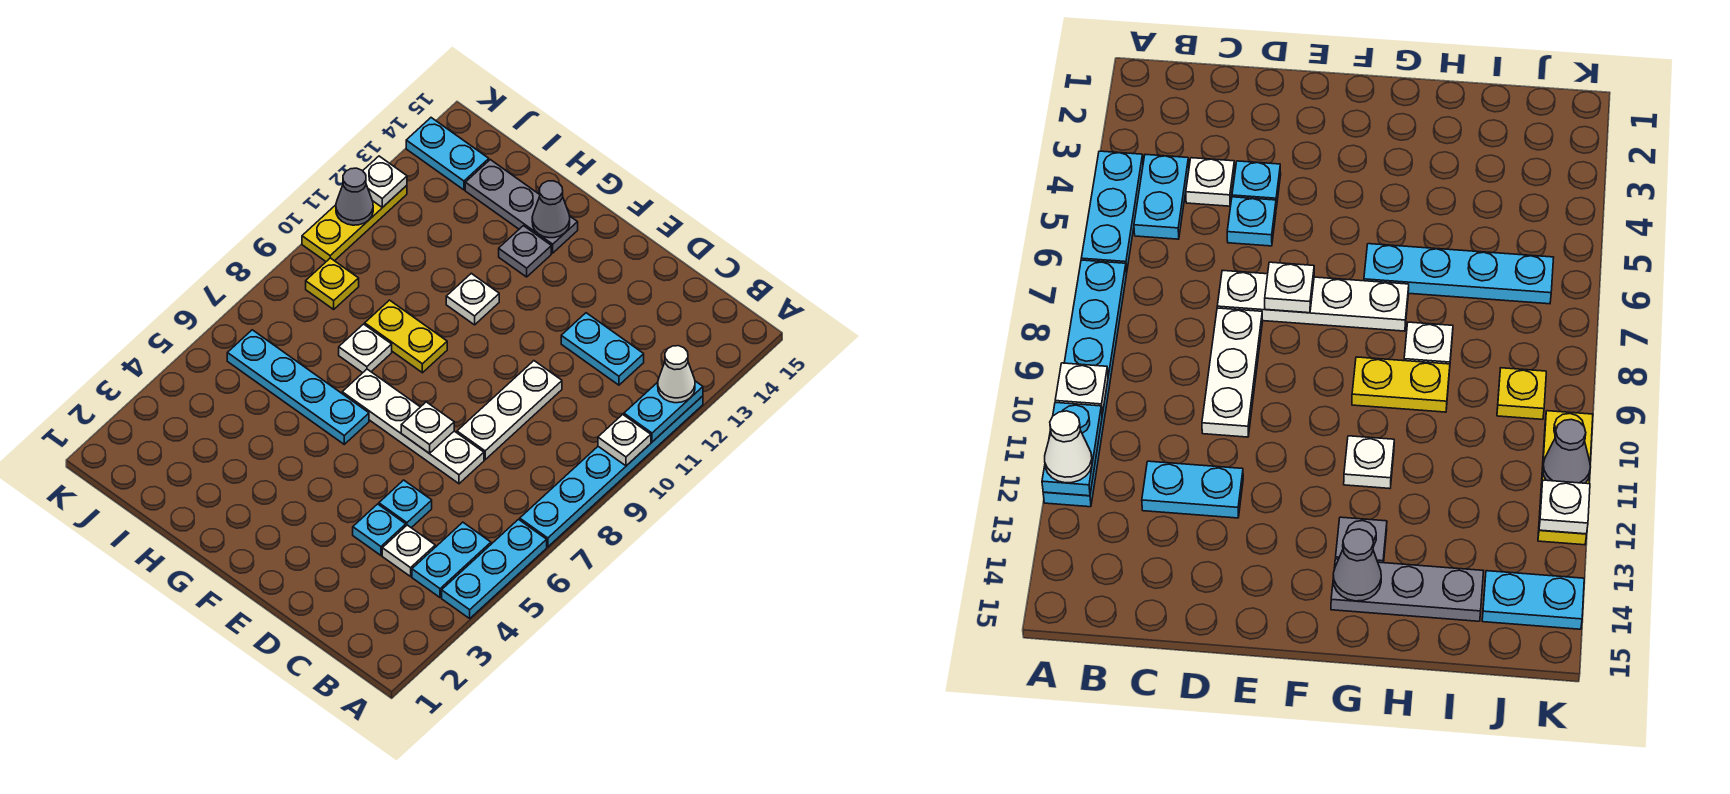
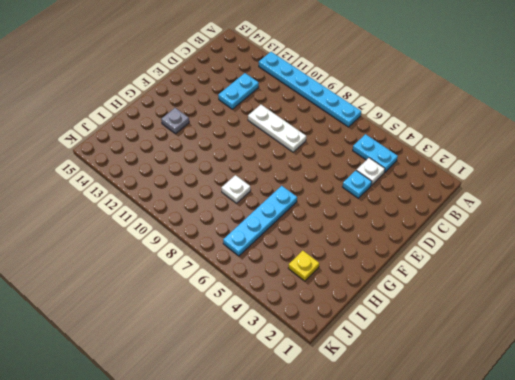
yellow plate I3 level 1 -> yellow plate J9 level 1
none -> cyan plate A4:A6 level 1
none -> cyan plate D5 level 1
none -> white plate D7:G7 level 1

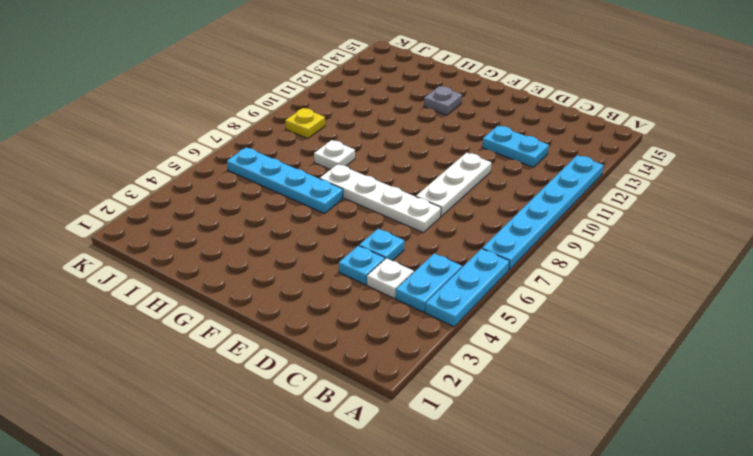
none -> yellow plate G9:H9 level 1
none -> white plate G11 level 1
none -> grey plate G14:I14 level 1

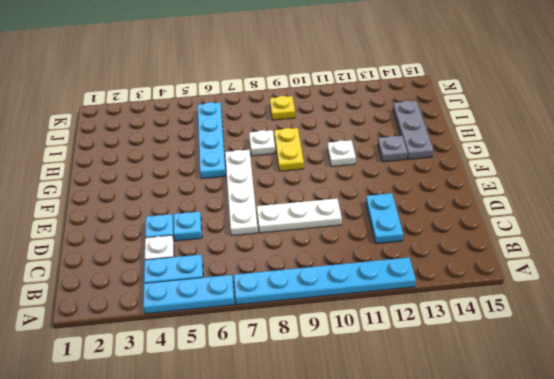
none -> cyan plate J14:K14 level 1
none -> yellow plate K10:K12 level 1
none -> white plate A10 level 2

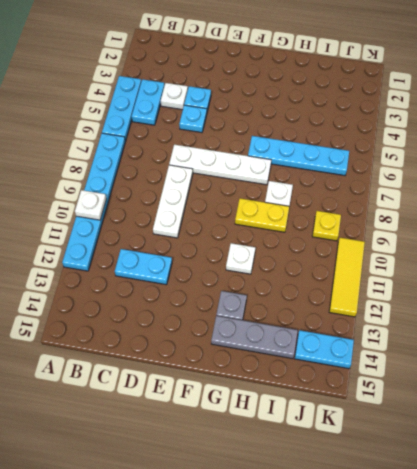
yellow tile K10:K12 level 1 -> yellow plate K10:K12 level 1
none -> cyan plate A11:A12 level 2
none -> white plate E7 level 2
none -> grey cone G14 level 2

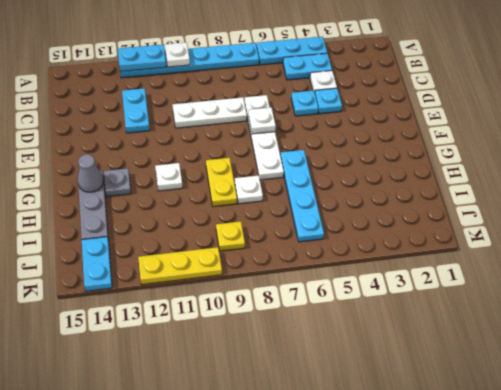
none -> grey cone K11 level 2
none -> white plate K12 level 2
none -> white cone A12 level 3

